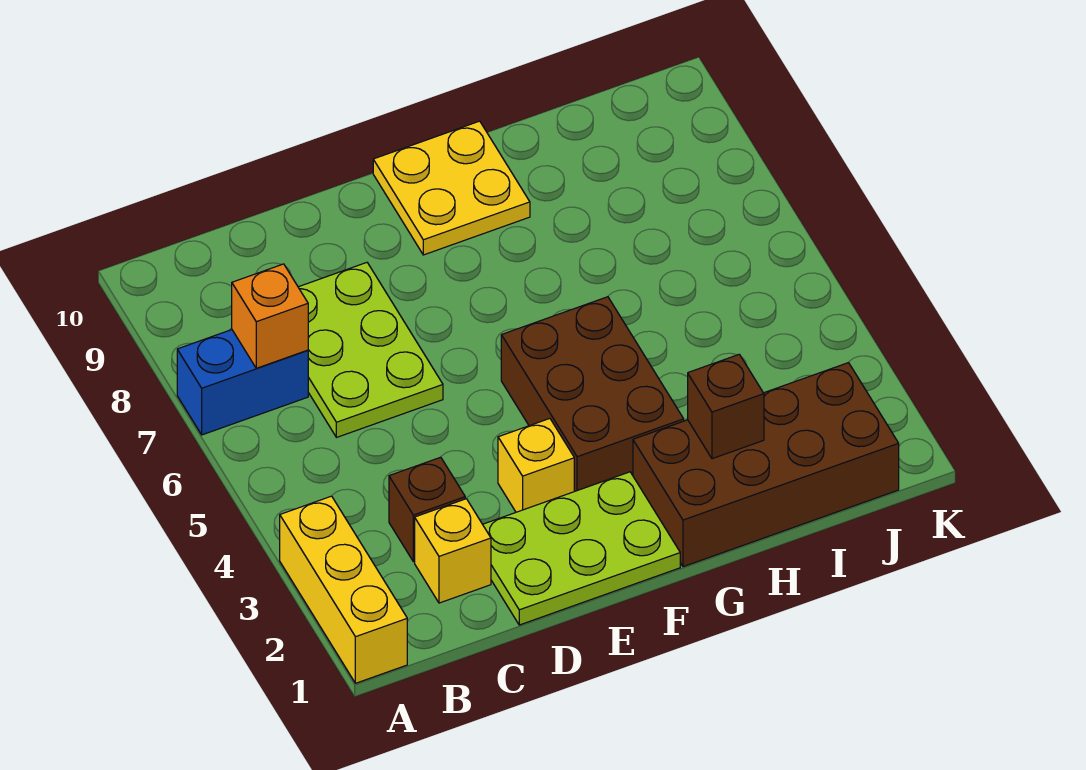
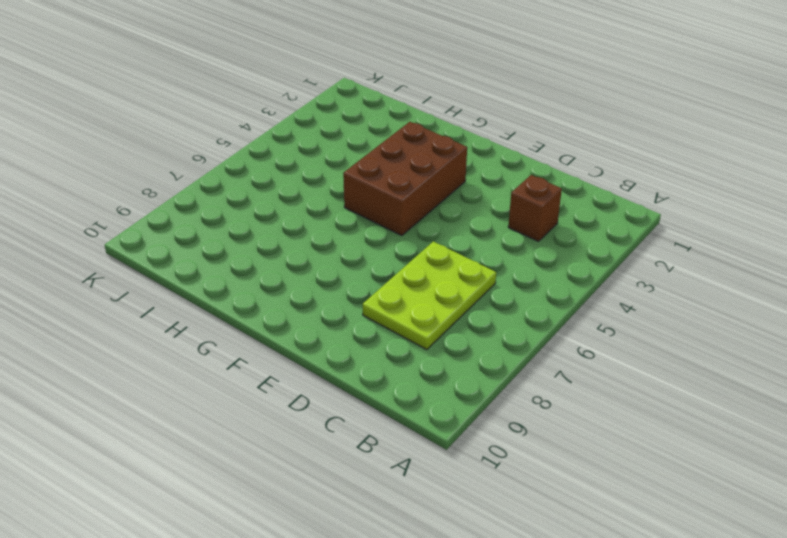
none -> yellow brick A1:A3 level 1
none -> blue brick A7:B7 level 1
none -> yellow brick C2 level 1

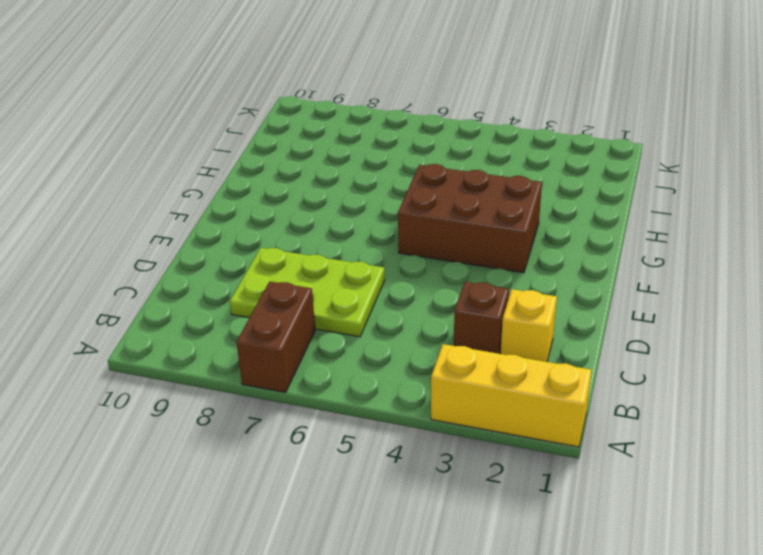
brown brick A7:B7 level 1 -> blue brick A7:B7 level 1
none -> lime plate D1:F2 level 1
none -> yellow brick E3 level 1
none -> yellow plate F9:G10 level 1

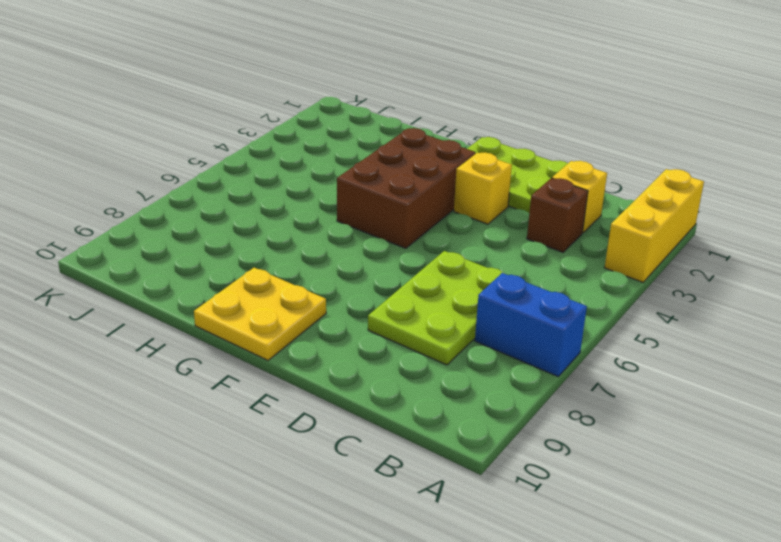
none -> brown brick G1:J2 level 1
none -> orange brick B7 level 2
none -> brown brick H2 level 2

